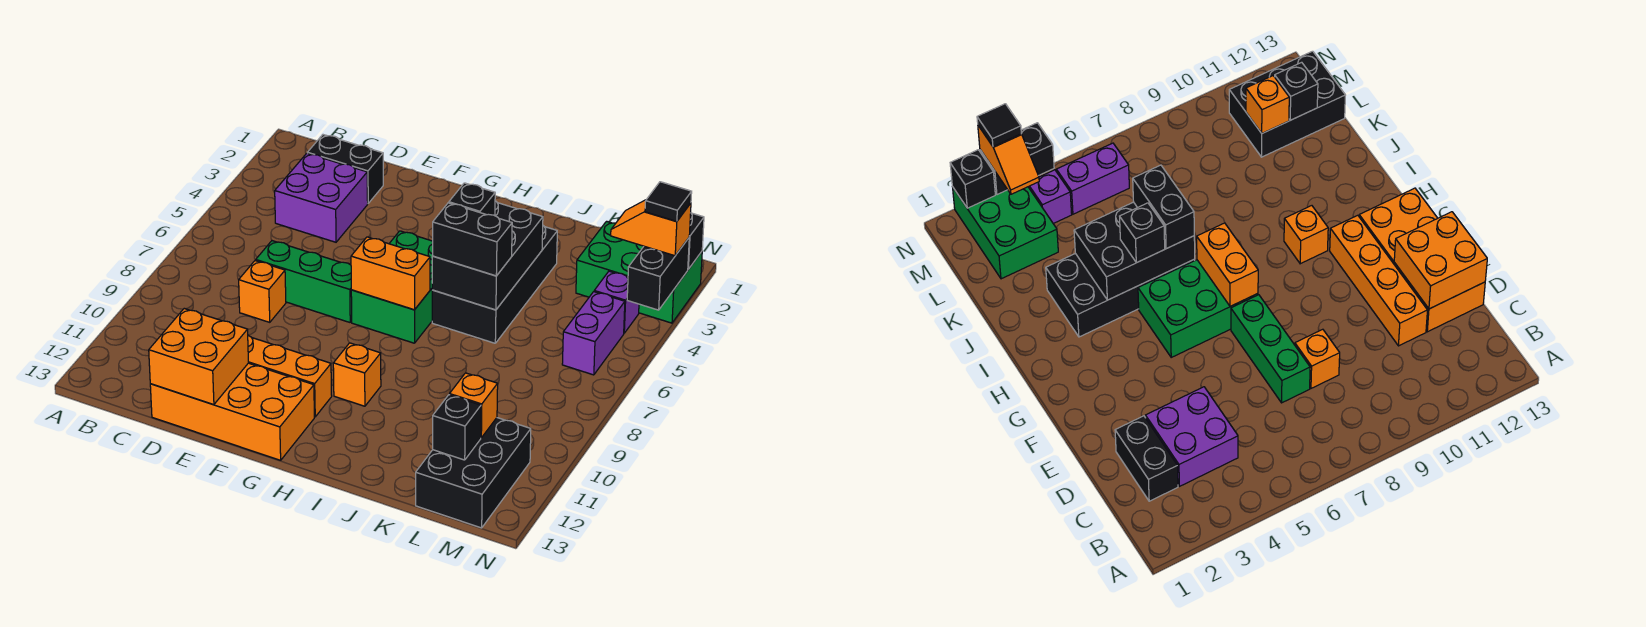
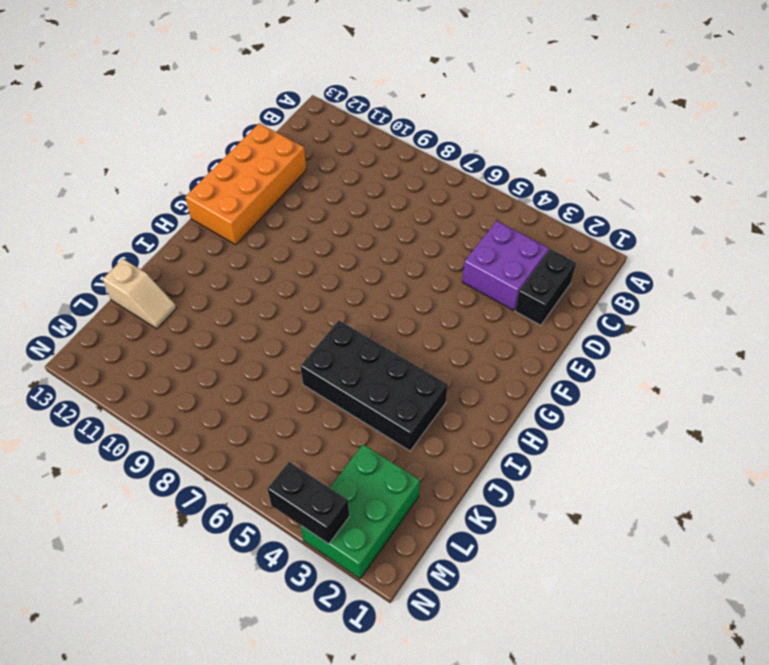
tan slope K12:K13 level 1 top 13 -> none
none -> green brick D7:F7 level 1
none -> orange brick D8 level 1
none -> orange brick D11:G11 level 1

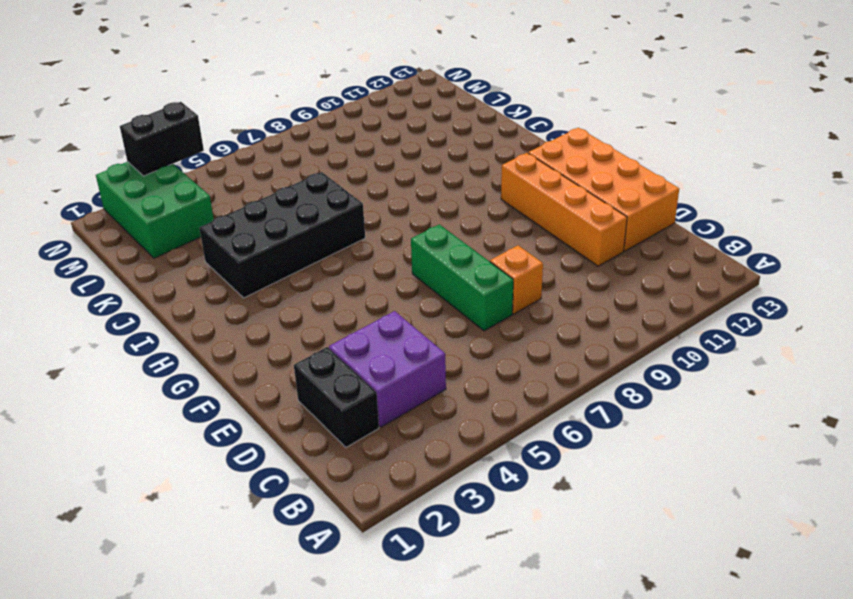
none -> green brick G5:H7 level 1
none -> orange brick H10 level 1
none -> black brick L11:M13 level 1

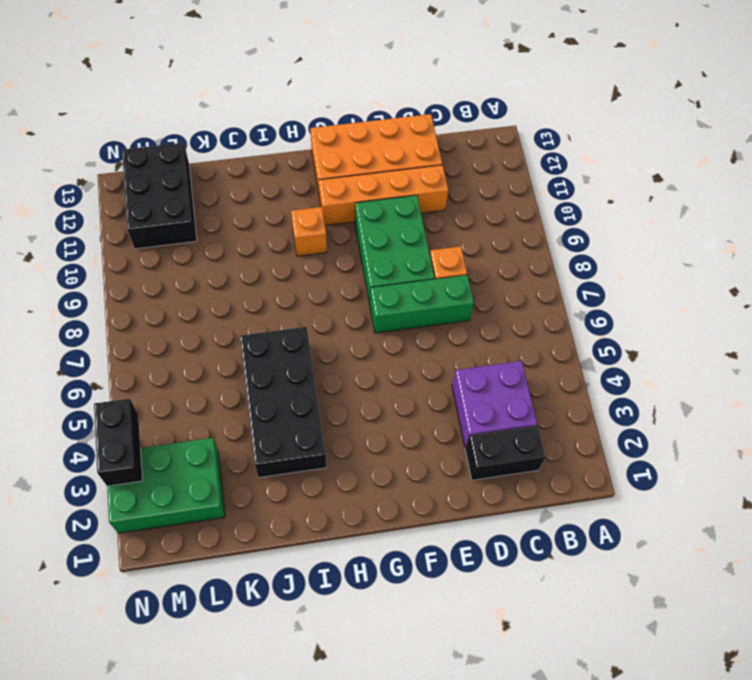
green brick E8:F10 level 1 -> green brick G5:H7 level 1
none -> purple brick M4 level 1
none -> purple brick M5:M6 level 1
none -> orange brick D12:E13 level 2

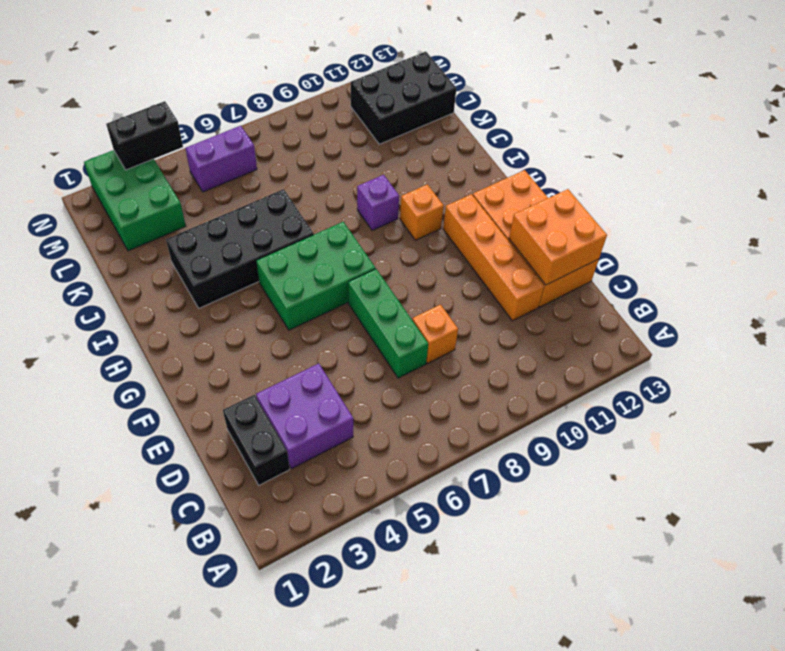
purple brick I9 level 1 -> purple brick M4 level 1
none -> orange brick G7:H7 level 2
none -> black brick I4:J6 level 2
none -> orange brick L11 level 2

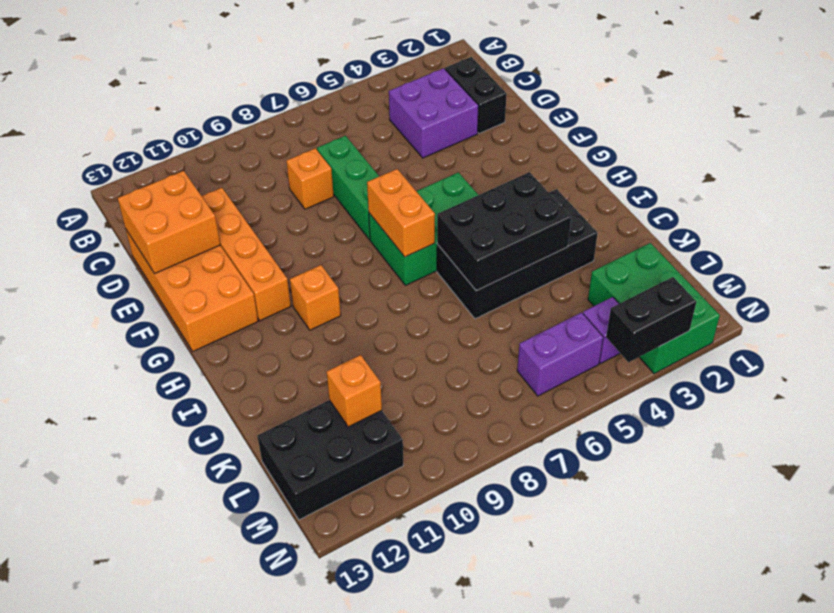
none -> black brick L12 level 2
none -> black brick N2 level 2
none -> black brick I5 level 3

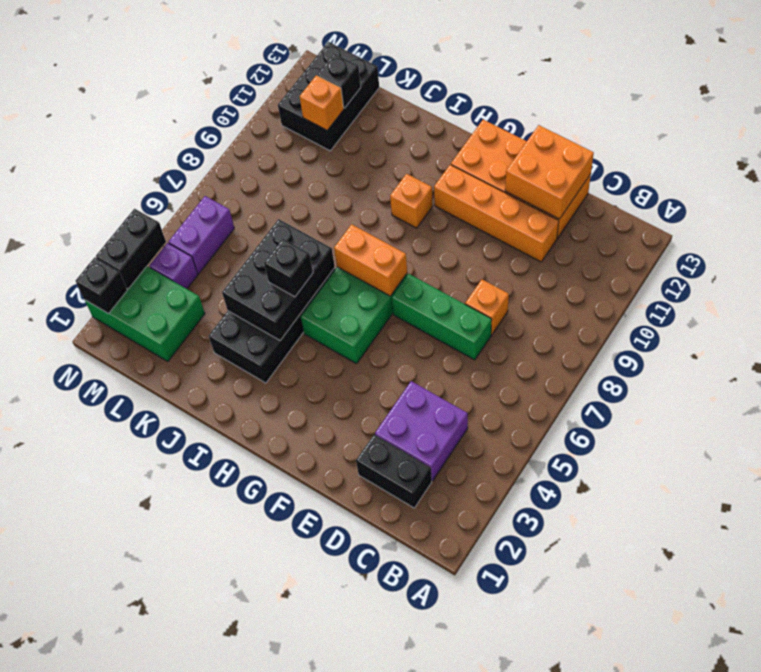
none -> black brick I6:J6 level 3
none -> orange slope M3:N3 level 3 top N
none -> black tile N3 level 4

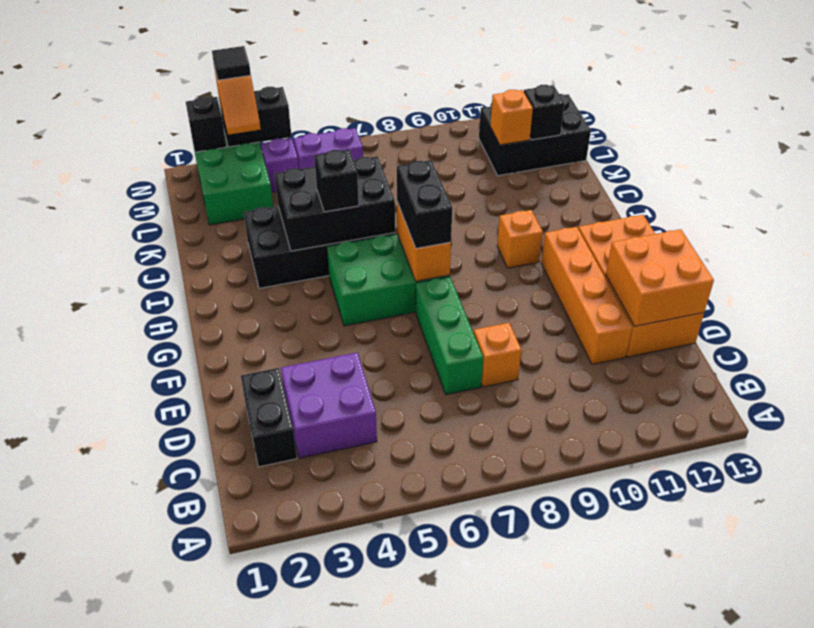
black brick G7:H7 level 3 -> black brick I6:J6 level 3

